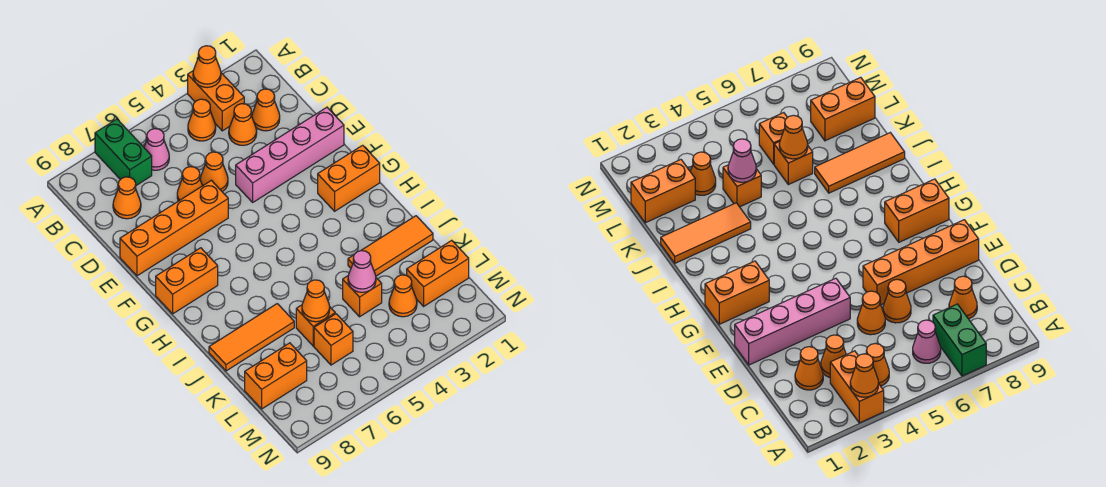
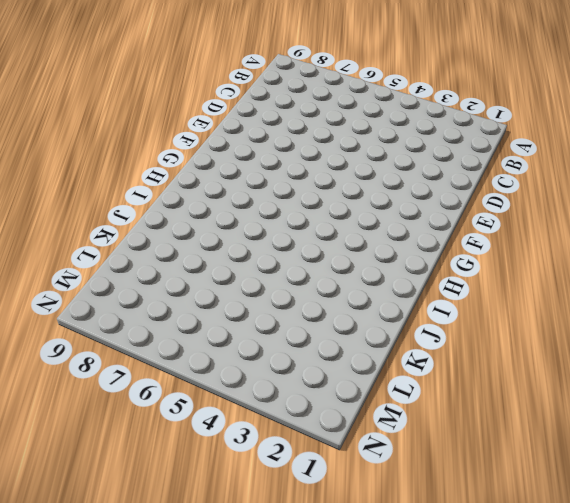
none -> orange brick A3:B3 level 1
none -> green brick A7:B7 level 1
none -> orange cone B4 level 1

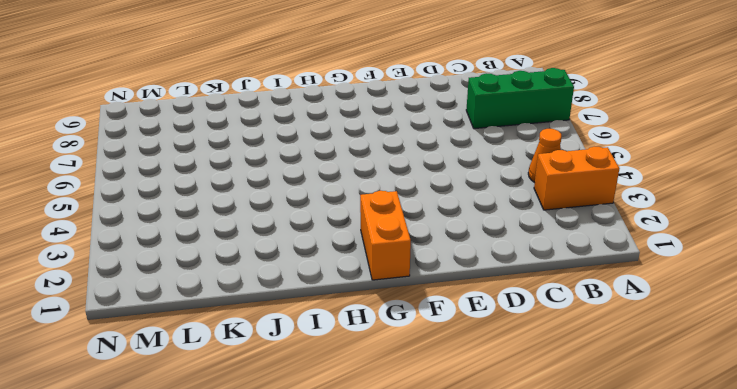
green brick A7:C7 level 1 -> green brick A7:B7 level 1
none -> pink cone B6 level 1
none -> orange cone C2 level 1
none -> orange cone C3 level 1

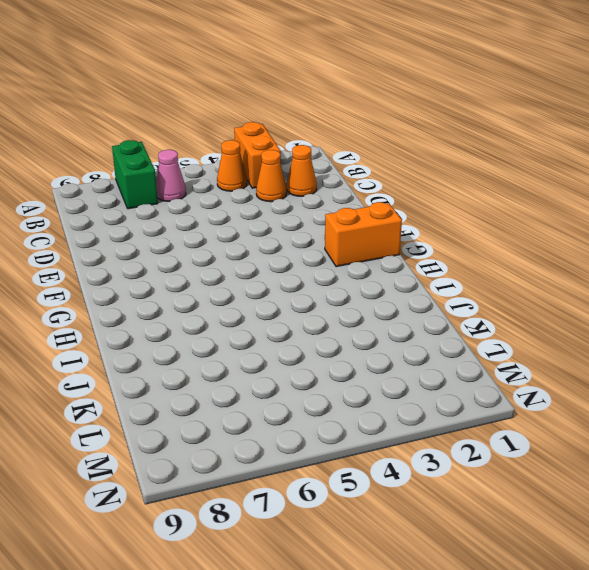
none -> orange cone C8 level 1
none -> orange cone D5 level 1
none -> orange cone D6 level 1

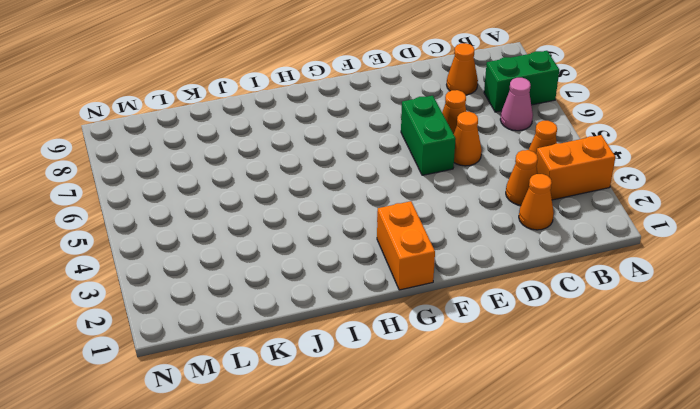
green brick E5:E6 level 1 -> orange brick E6:E9 level 1
none -> pink brick E1:E4 level 1
none -> orange brick G8:G9 level 1
none -> orange tile J1:J3 level 1

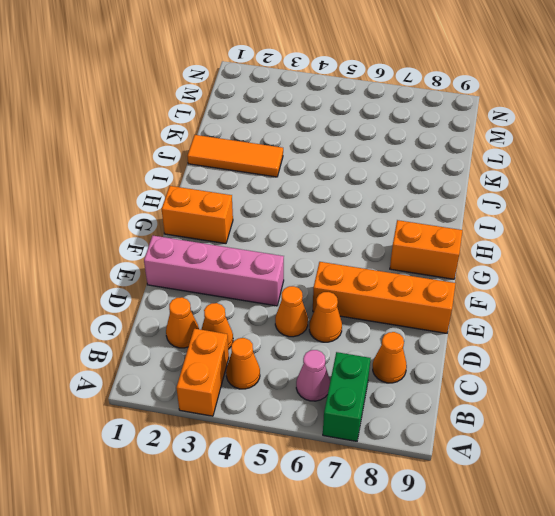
none -> orange tile J7:J9 level 1
none -> orange brick K4 level 1
none -> orange brick K6 level 1

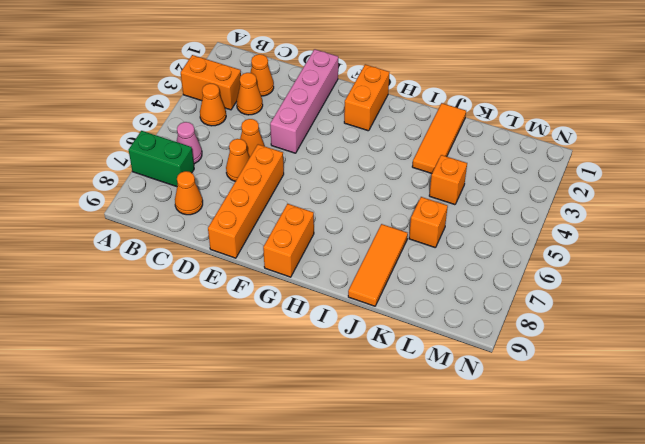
none -> orange brick L1:L2 level 1
none -> orange cone L3 level 1
none -> orange brick L6 level 1

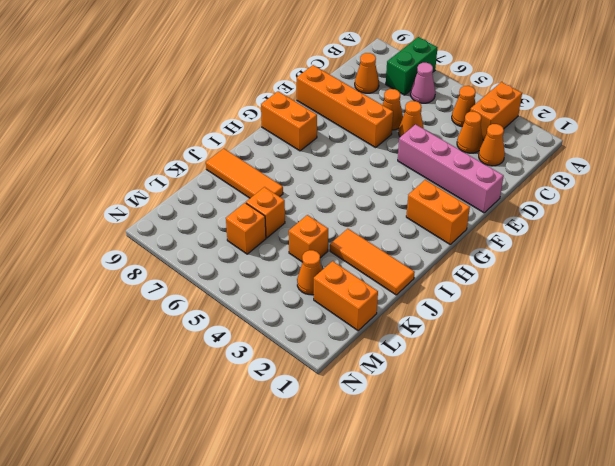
none -> orange brick L8:L9 level 1
none -> orange cone A3 level 2
none -> pink cone K4 level 2

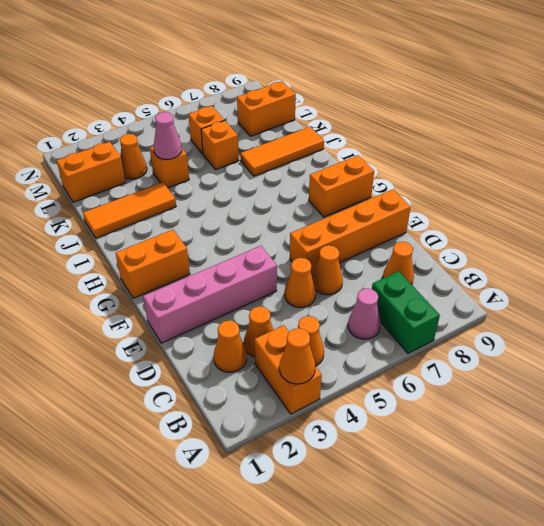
none -> orange cone K6 level 2

